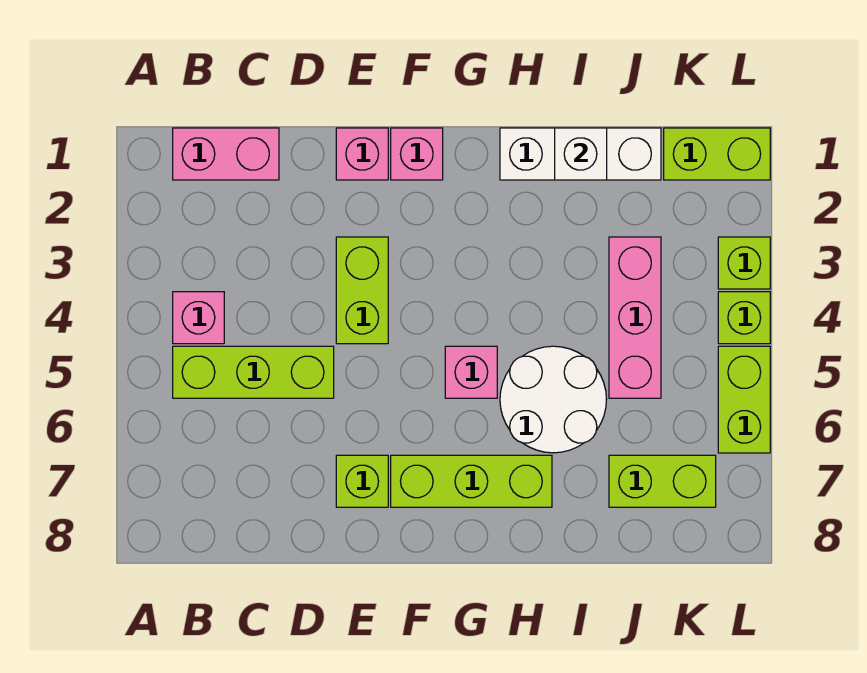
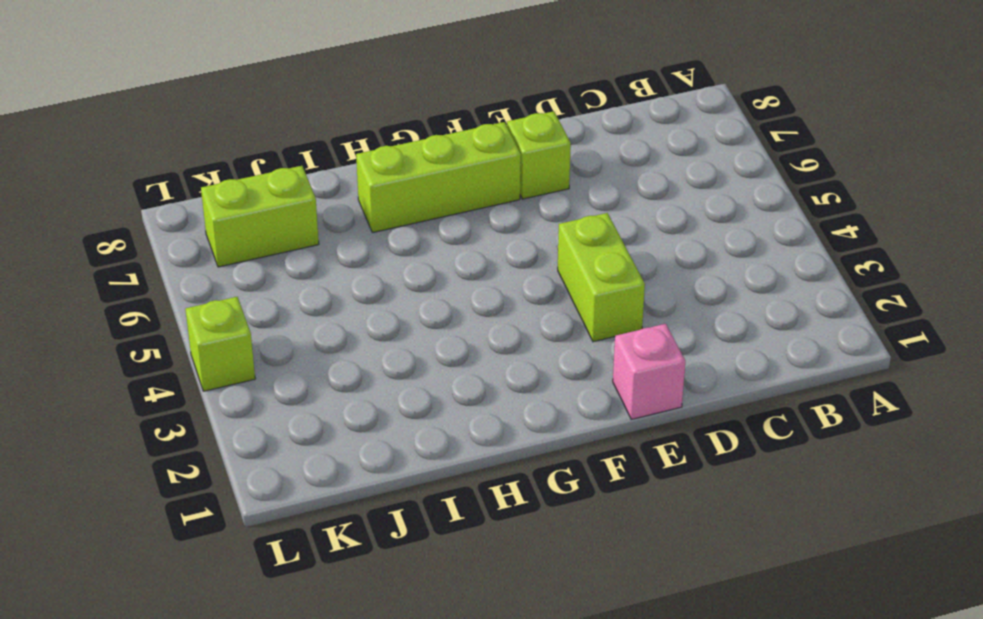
none -> pink brick B1:C1 level 1
none -> pink brick B4 level 1
none -> lime brick B5:D5 level 1

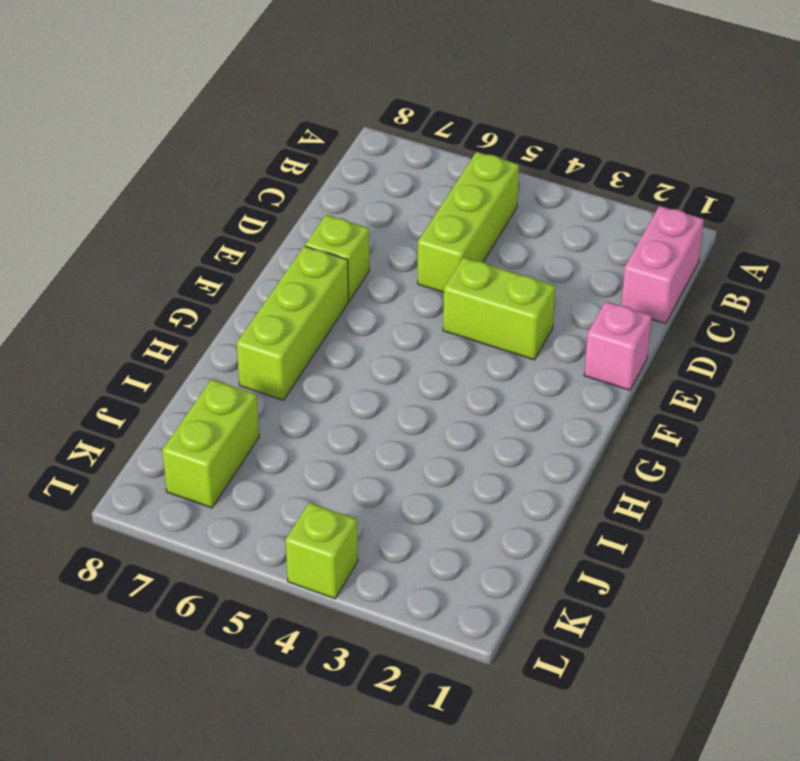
none -> pink brick B4 level 1
none -> pink brick F1 level 1
none -> pink brick G5 level 1

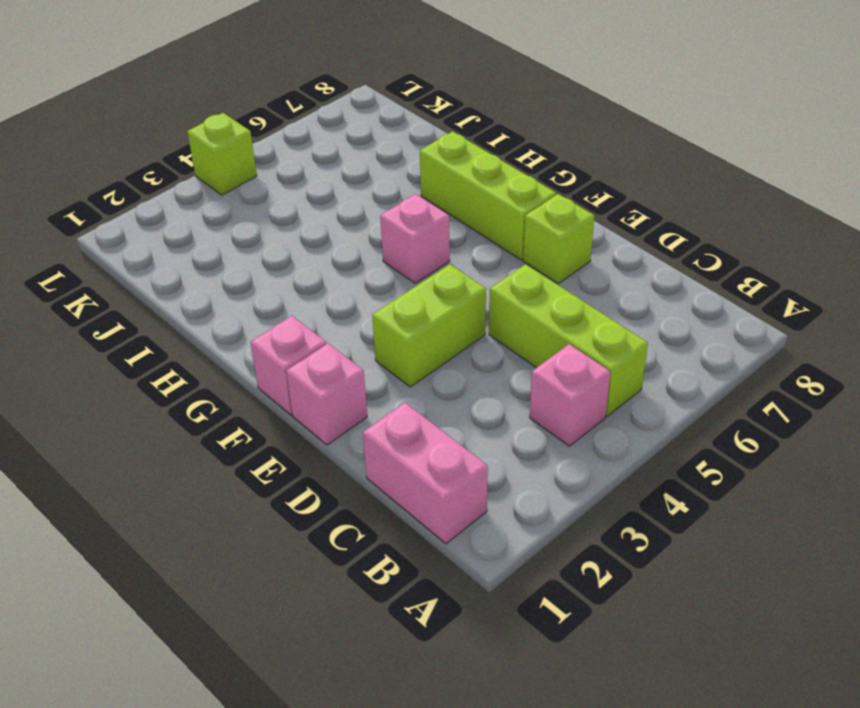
none -> white brick H1:J1 level 1
none -> white round brick H5:I6 level 1
none -> pink brick J3:J5 level 1

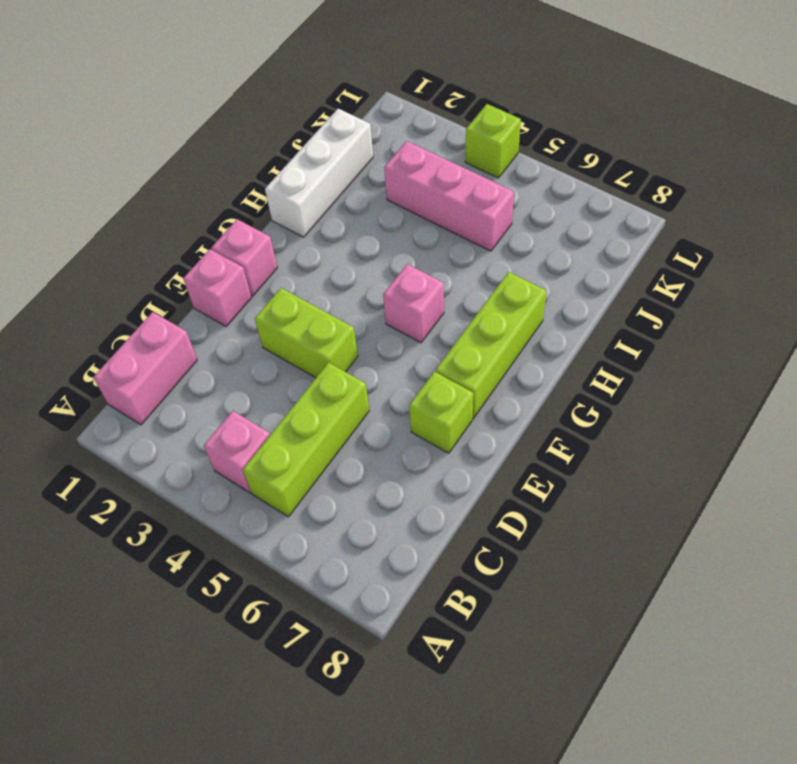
none -> white round brick H5:I6 level 1
none -> lime brick J7:K7 level 1
none -> lime brick K1:L1 level 1

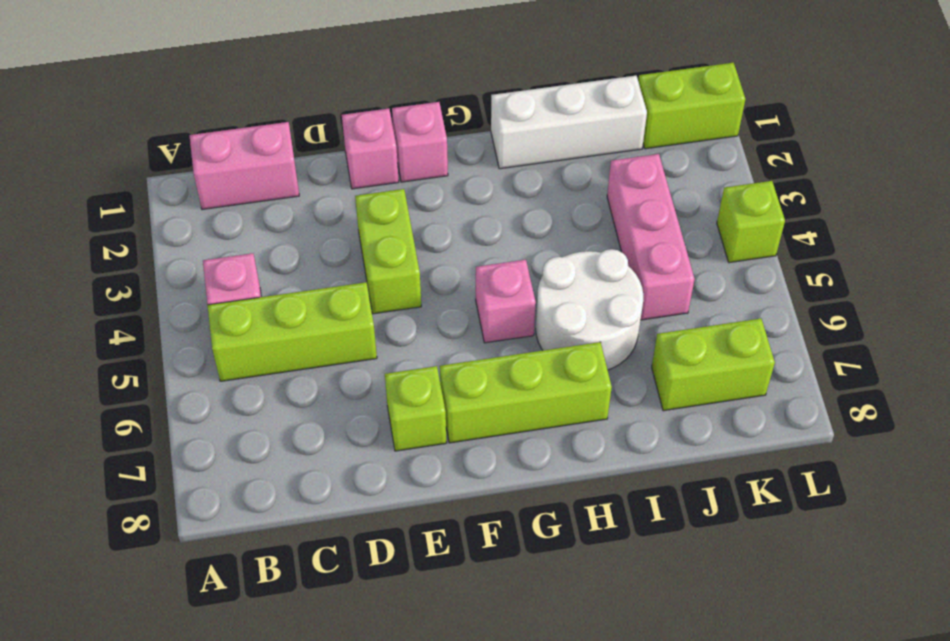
none -> lime brick L3 level 1
none -> lime brick L5:L6 level 1
none -> white brick I1 level 2

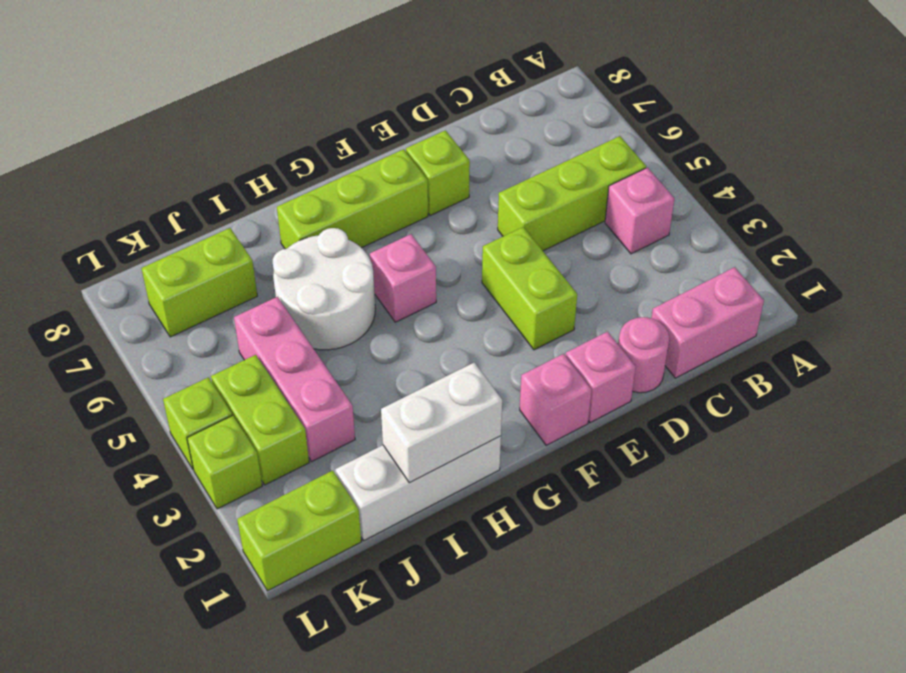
pink round brick D1 level 1 -> none
white brick H1:I1 level 2 -> white brick I1 level 2
lime brick K3:K4 level 1 -> lime brick L5:L6 level 1

